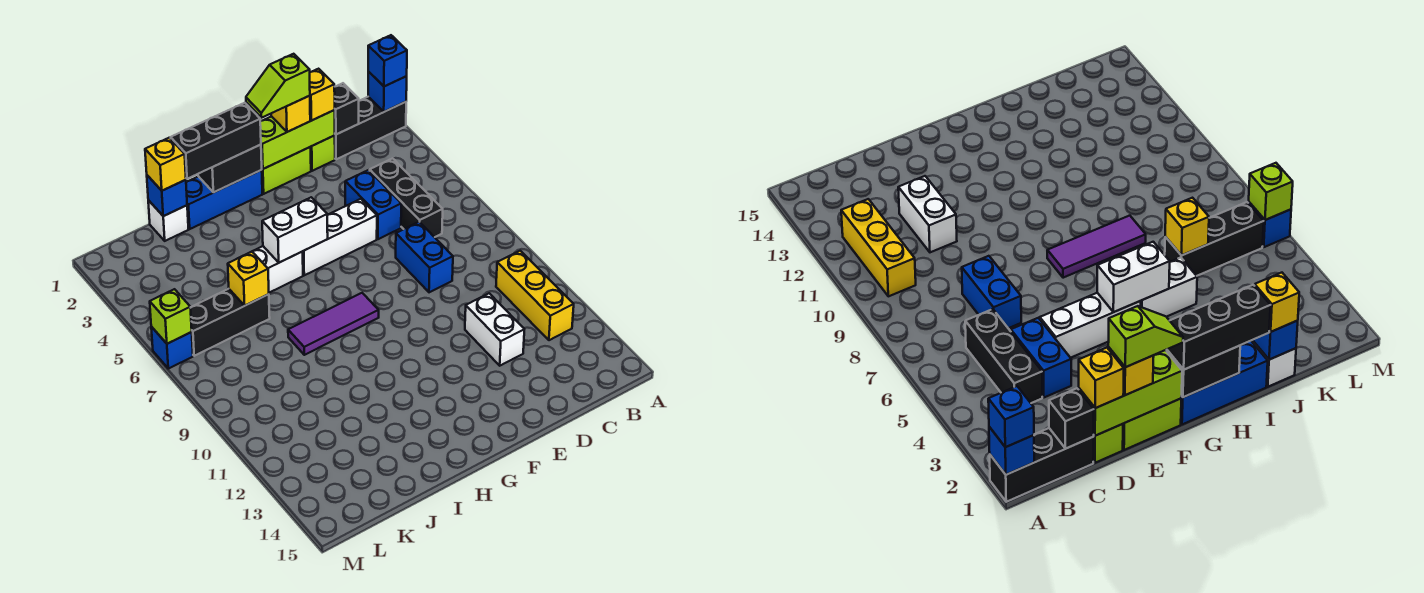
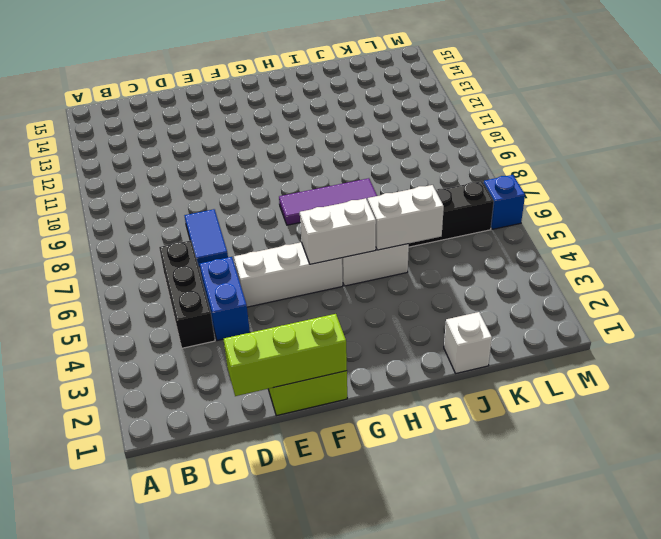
blue tile D7:D8 level 1 -> blue brick D7:D8 level 1
white brick I5:J5 level 2 -> white brick D11:D12 level 1
none -> black brick A1:C1 level 1
none -> yellow brick B10:B12 level 1
none -> lime brick D1 level 1

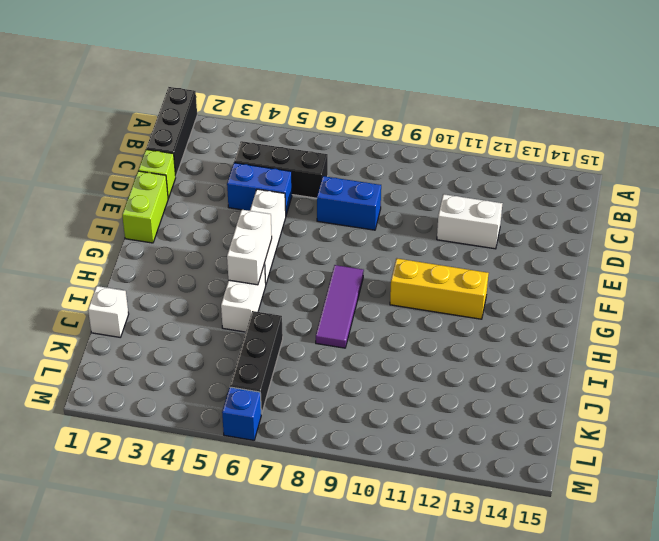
yellow brick G10:G12 level 1 -> yellow brick B10:B12 level 1
none -> blue brick G1:I1 level 1
none -> blue brick A1 level 2
none -> black brick C1 level 2

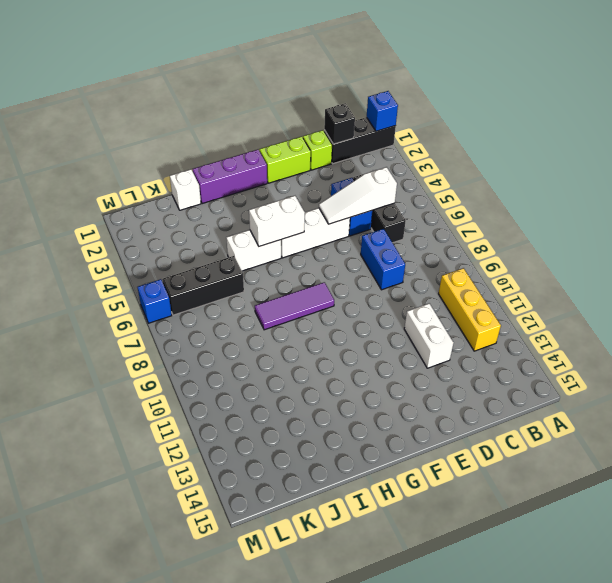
white slope C5:E5 level 2 top C -> none
purple brick G1:I1 level 1 -> blue brick G1:I1 level 1
none -> lime brick D1:F1 level 2
none -> black brick G1:H1 level 2
none -> blue brick J1 level 2

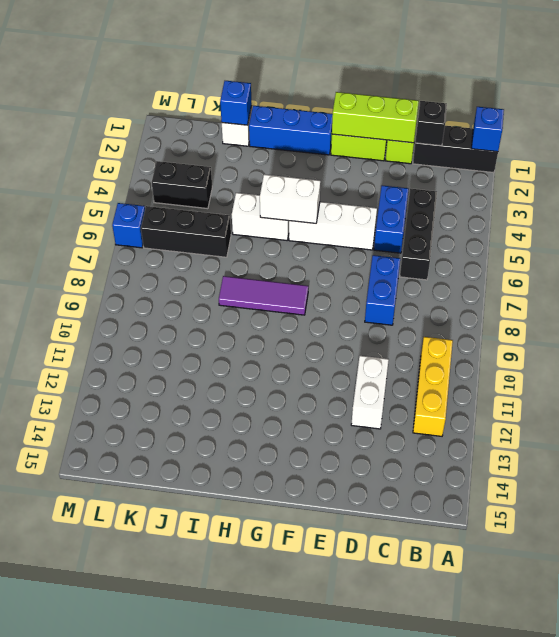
black brick K4:L4 level 1 -> black brick G1:H1 level 2
none -> yellow brick J6 level 2
none -> lime brick M6 level 2
none -> blue brick A1 level 3

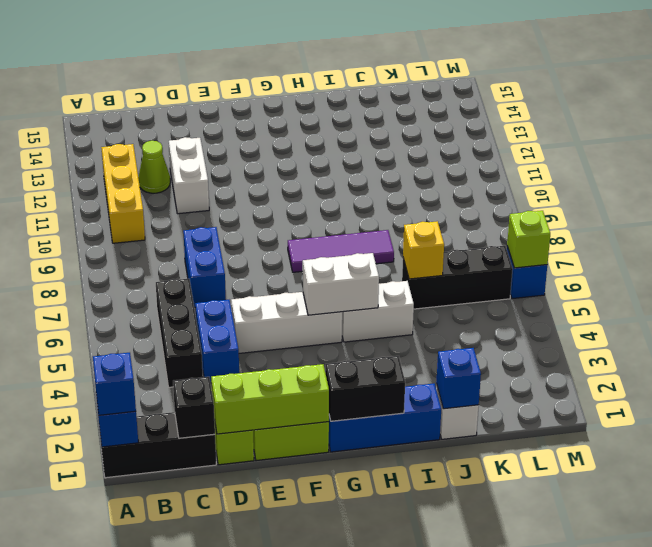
lime cone C12 level 1 -> none
none -> yellow brick D1 level 3
none -> yellow brick E1 level 3
none -> black brick G1:I1 level 3

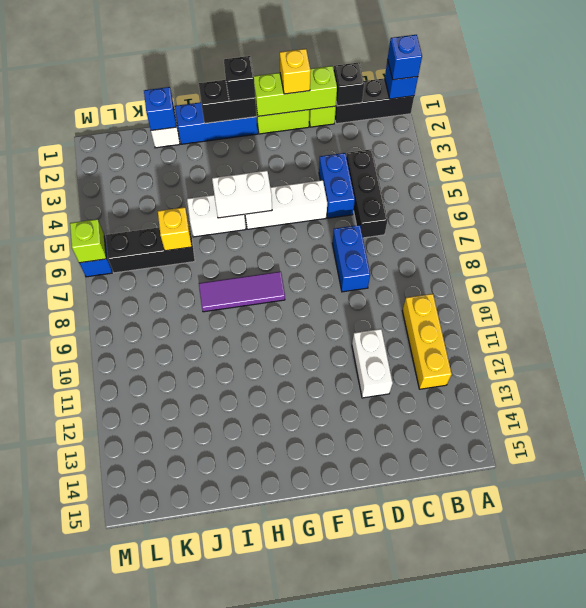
black brick G1 level 3 -> black brick G1:I1 level 3
none -> yellow brick D1 level 3
none -> yellow brick J1 level 3
none -> lime slope E1:F1 level 4 top E

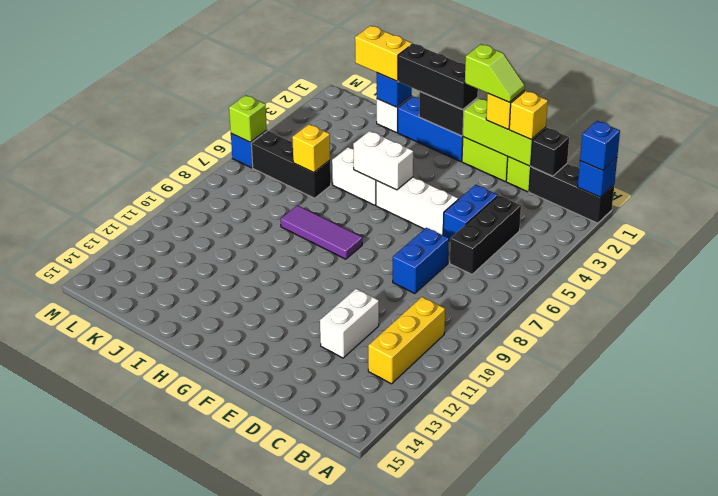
lime slope E1:F1 level 4 top F -> lime slope E1:F1 level 4 top E
yellow brick J1:K1 level 3 -> yellow brick J1 level 3

